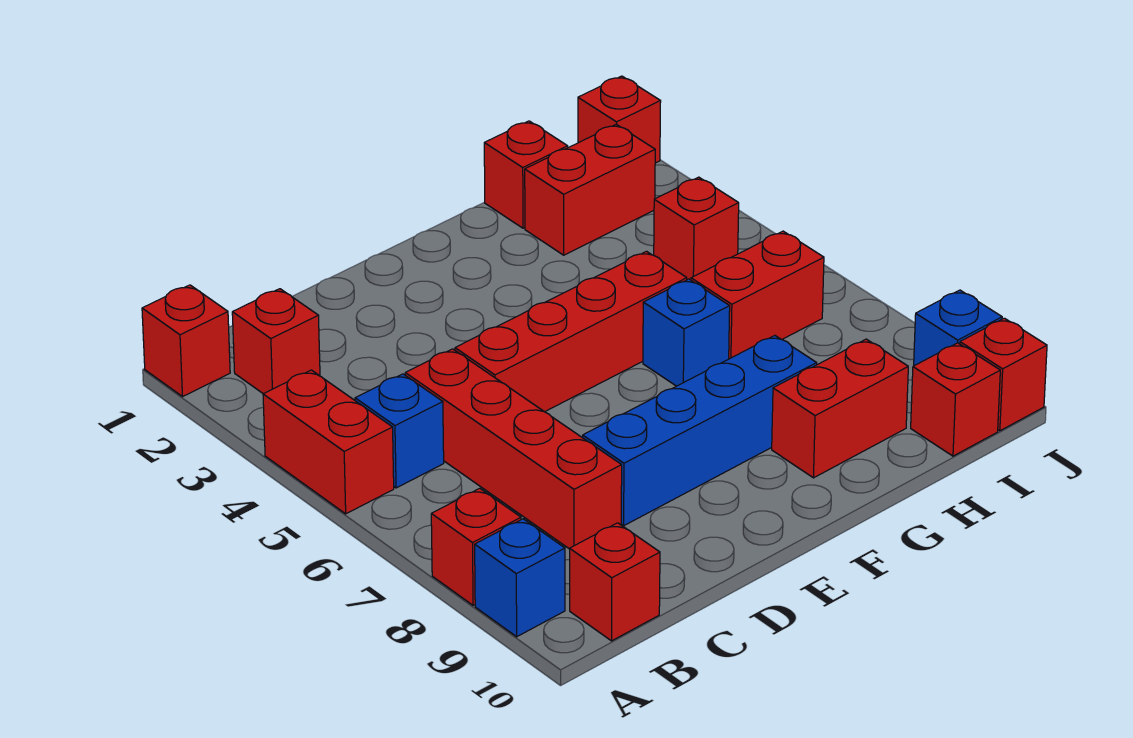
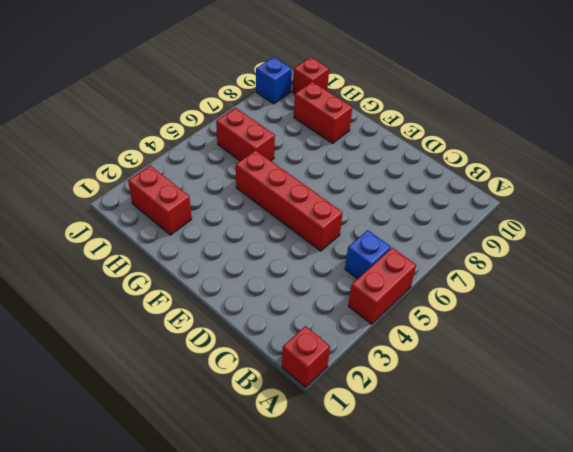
none -> red brick A8 level 1
none -> blue brick A9 level 1
none -> red brick B2 level 1

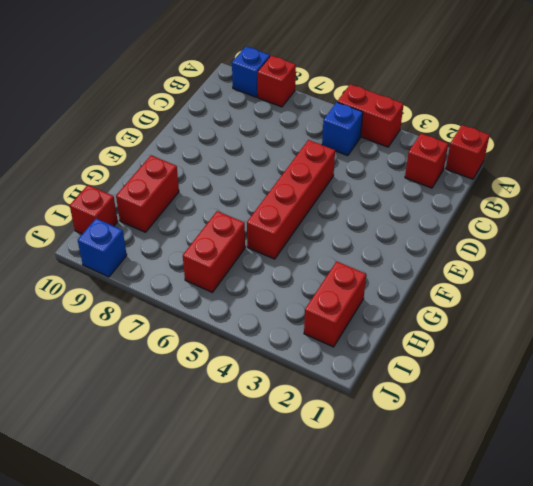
none -> red brick B10 level 1
none -> red brick C5:C8 level 1
none -> blue brick D8:G8 level 1

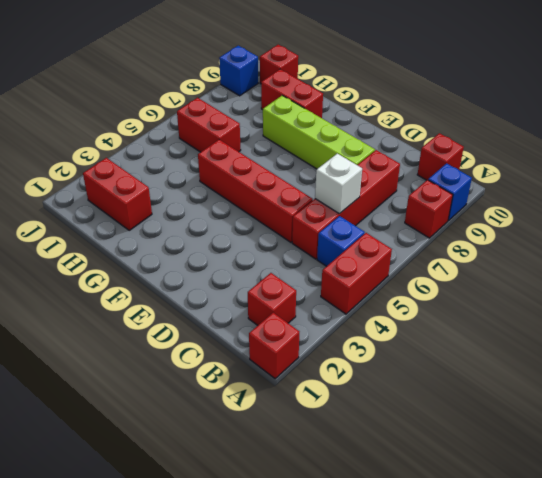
white brick C6 level 2 -> none
lime brick D8:G8 level 1 -> blue brick D8:G8 level 1
none -> blue brick G6 level 1
none -> red brick H1 level 1
none -> red brick I4 level 1

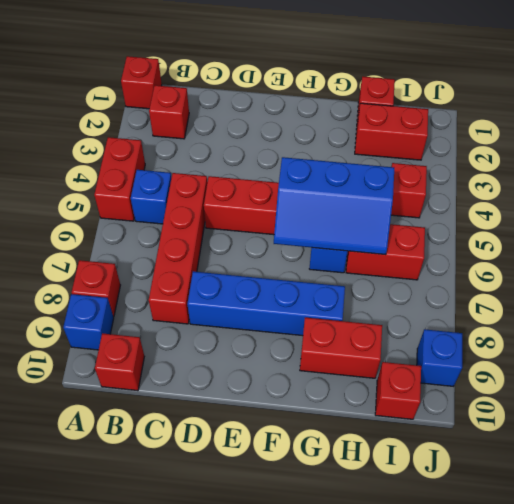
blue slope F5:H6 level 2 top 5 -> none
none -> red brick J1 level 1
none -> red brick J10 level 1

